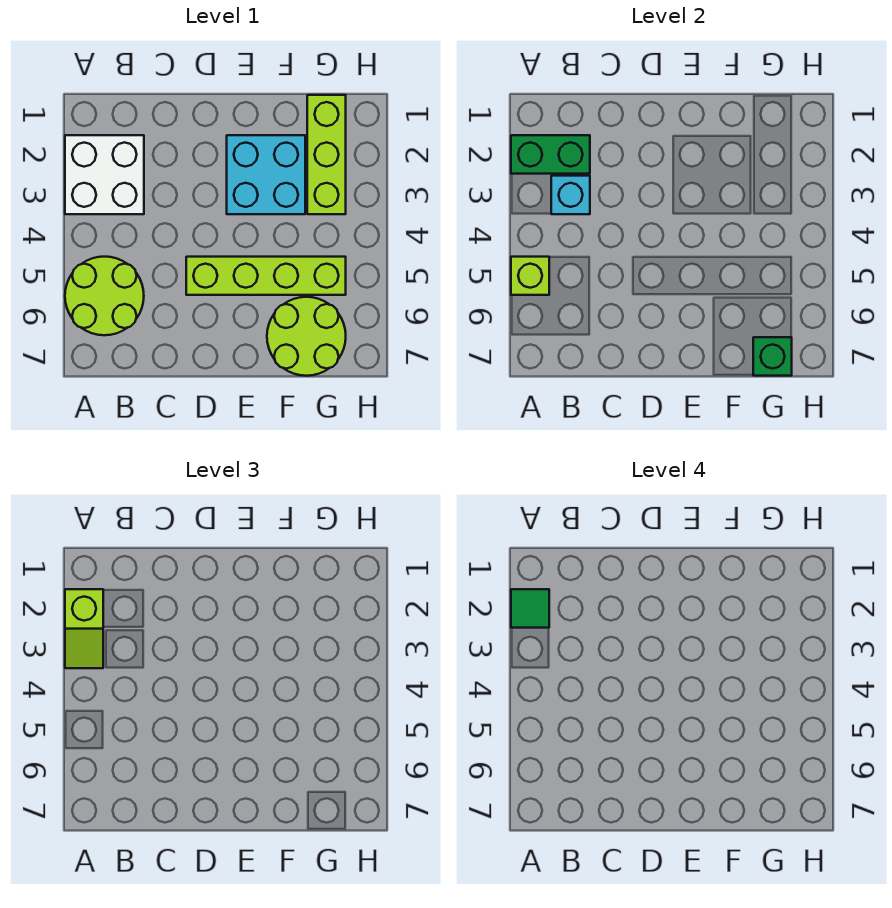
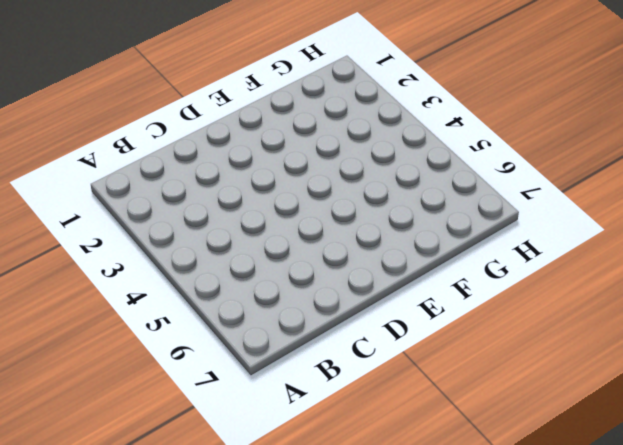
none -> white brick A2:B3 level 1
none -> lime round brick A5:B6 level 1
none -> lime brick D5:G5 level 1

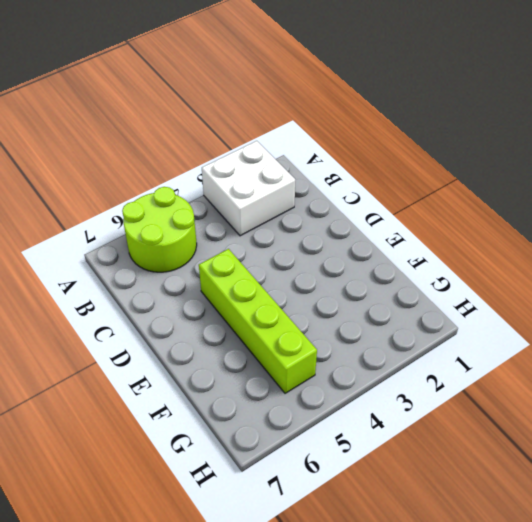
none -> cyan brick E2:F3 level 1
none -> lime round brick F6:G7 level 1
none -> lime brick G1:G3 level 1

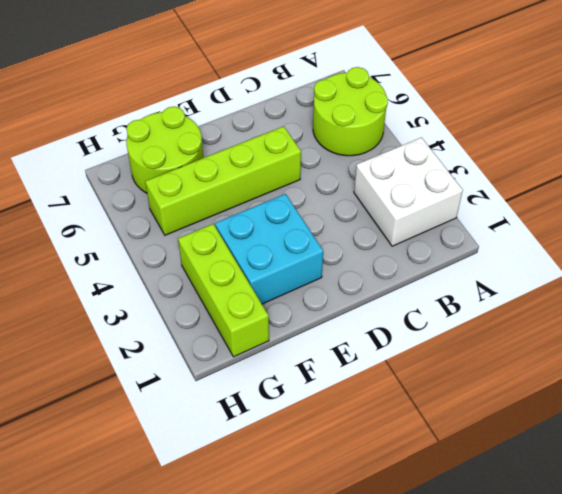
none -> green brick A2:B2 level 2
none -> lime brick A5 level 2
none -> cyan brick B3 level 2

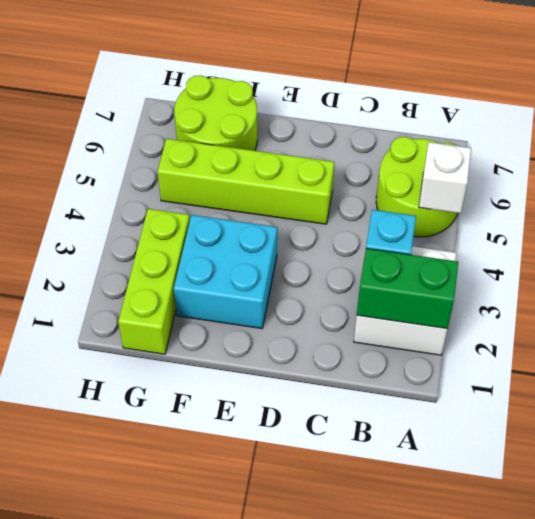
white brick A5 level 2 -> lime brick A5 level 2
none -> green brick G7 level 2
none -> lime slope A2:A3 level 3 top 2
none -> green tile A2 level 4

